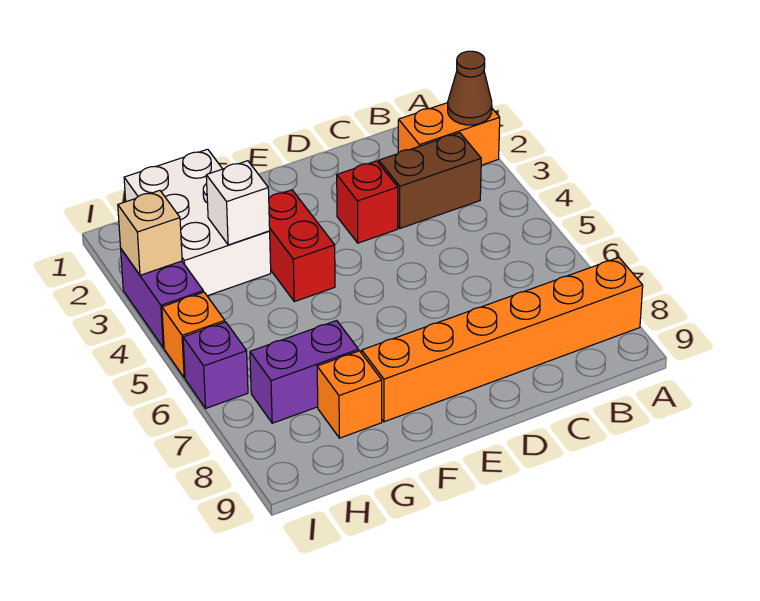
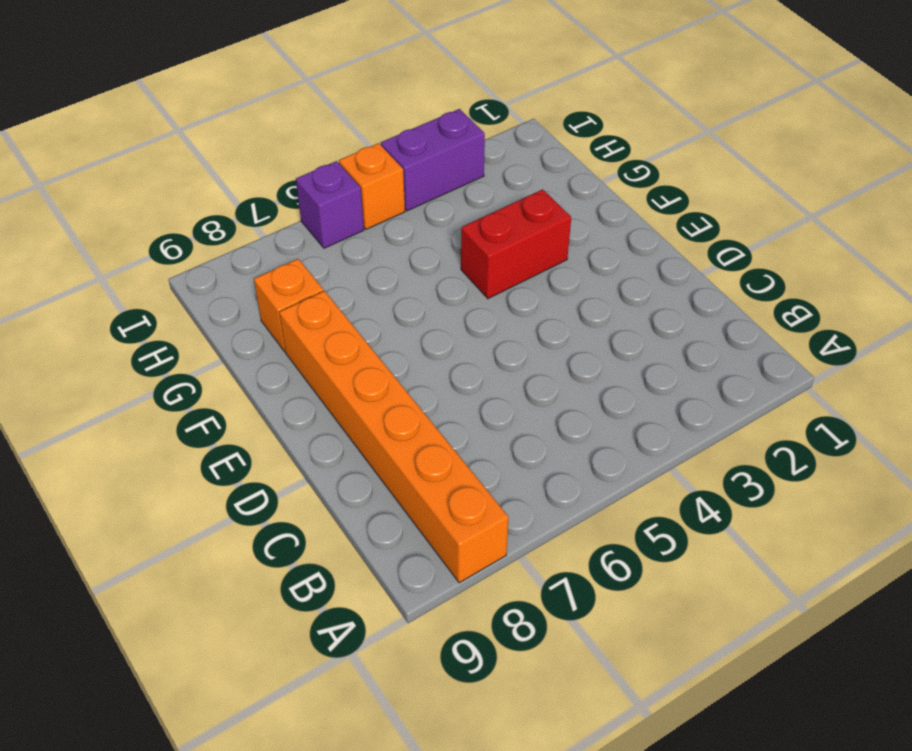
none -> orange brick A2:B2 level 1
none -> brown brick B3:C3 level 1
none -> red brick D3 level 1

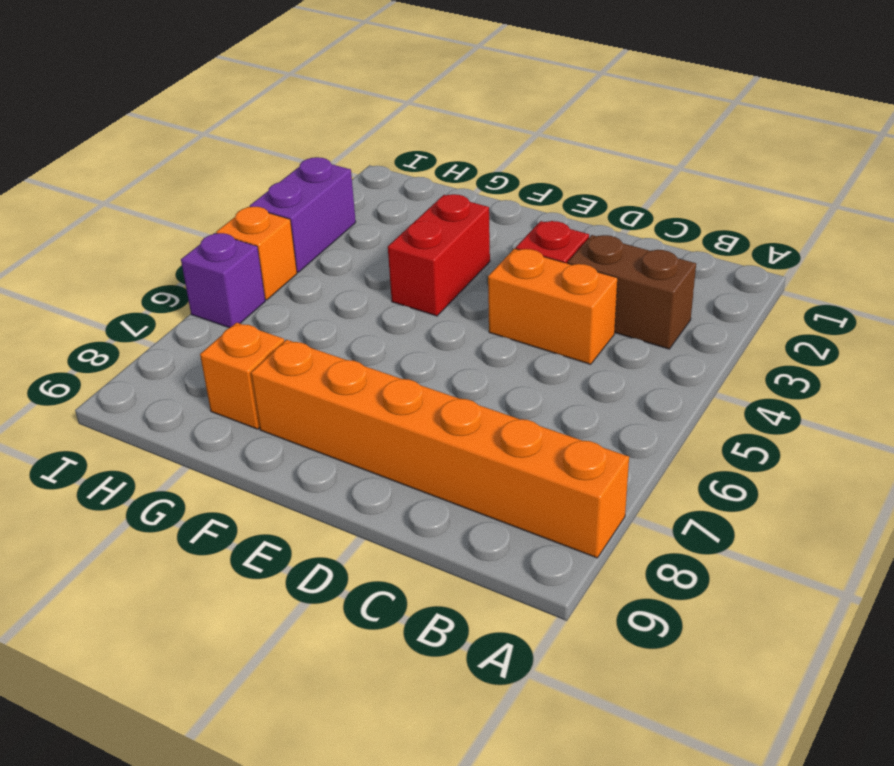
orange brick C4:D4 level 1 -> orange brick A2:B2 level 1
none -> white brick G1:H3 level 1
none -> purple brick G7:H7 level 1
none -> brown cone A2 level 2

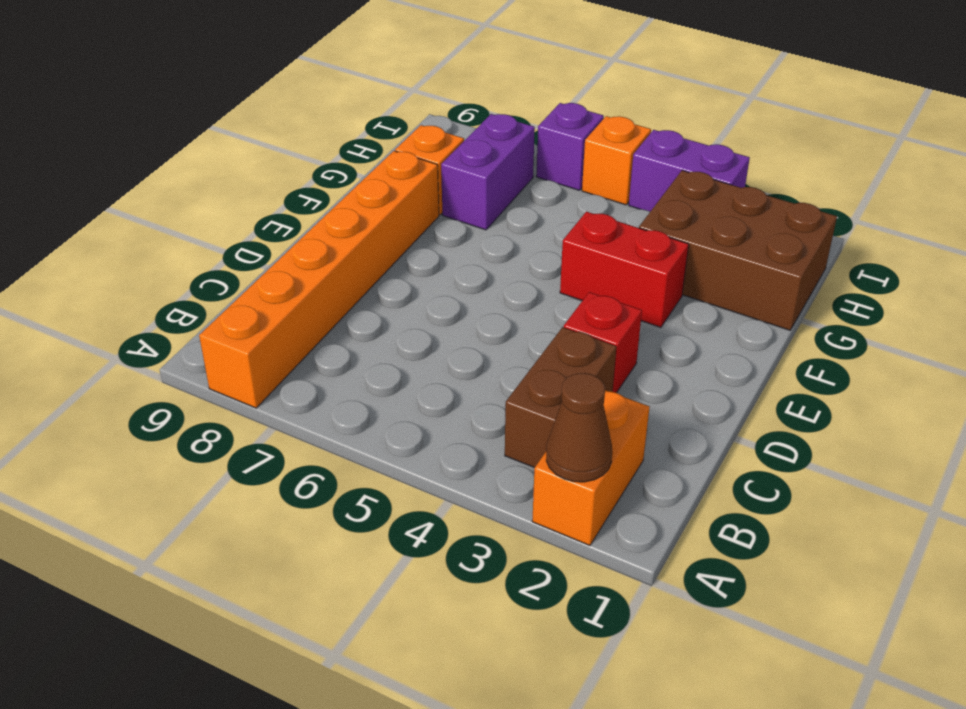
brown brick G1:H3 level 1 -> white brick G1:H3 level 1
none -> white brick G3 level 2
none -> tan brick I3 level 2

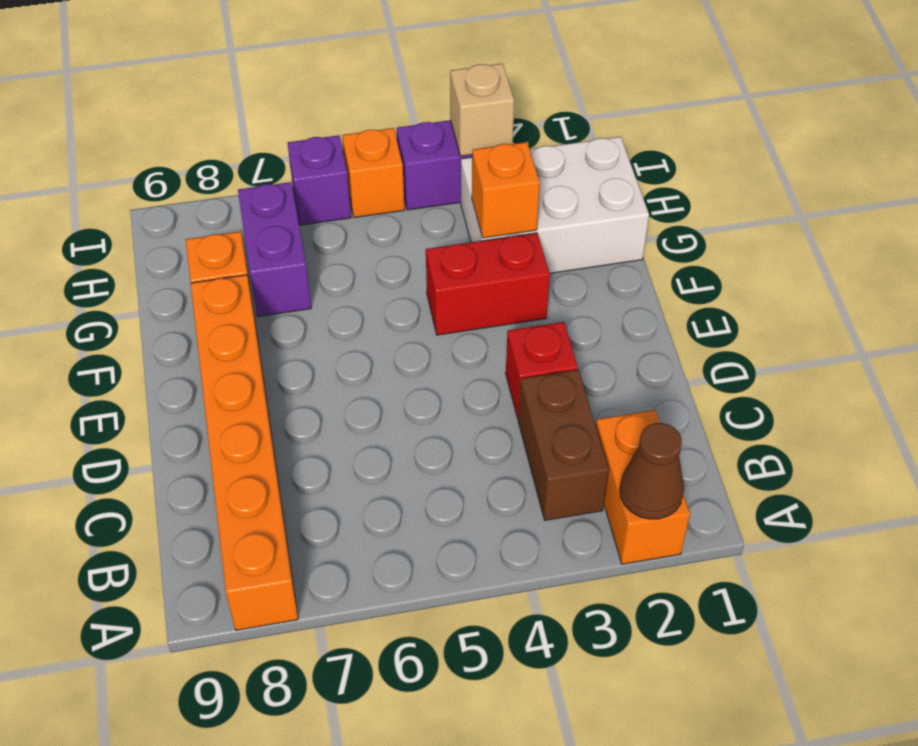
orange brick G3 level 2 -> white brick G3 level 2

